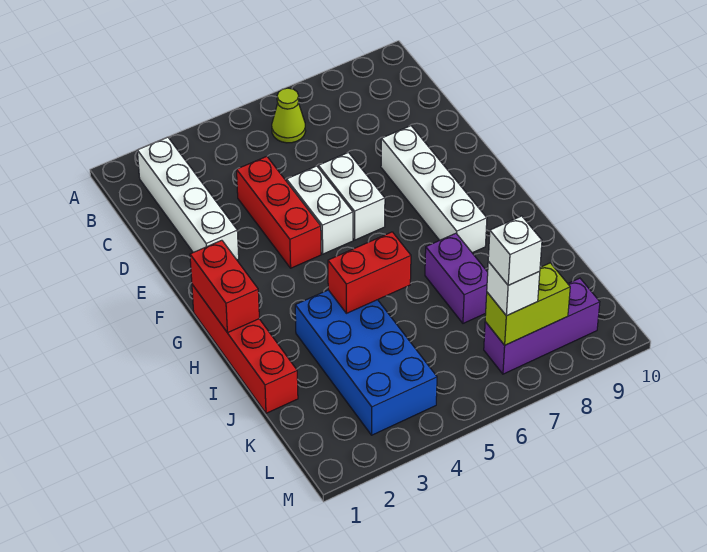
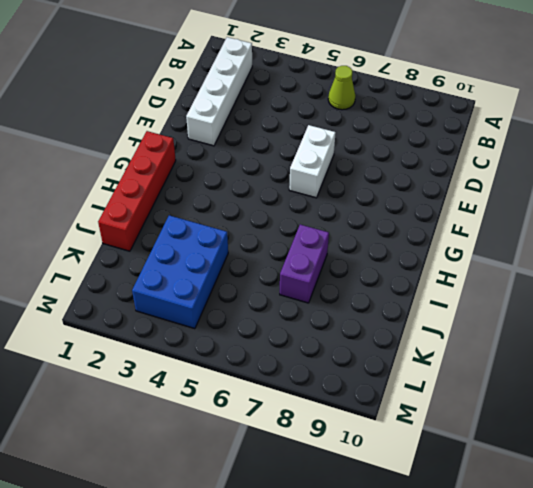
blue brick J3:L4 level 1 -> blue brick I3:L4 level 1
none -> red brick D4:F4 level 1
none -> white brick E5:F5 level 1
none -> white brick E8:H8 level 1

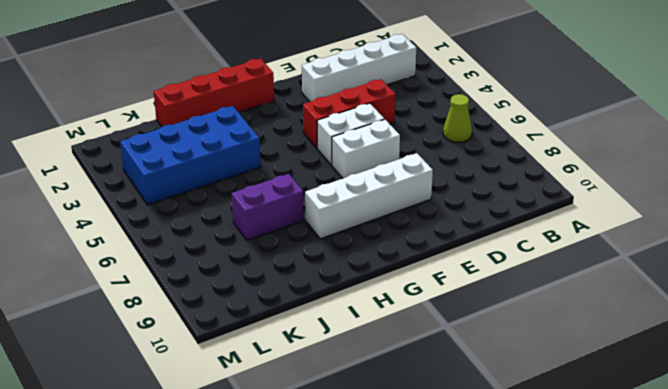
none -> purple brick L7:L9 level 1
none -> red brick G1:H1 level 2
none -> red brick I4:I5 level 2

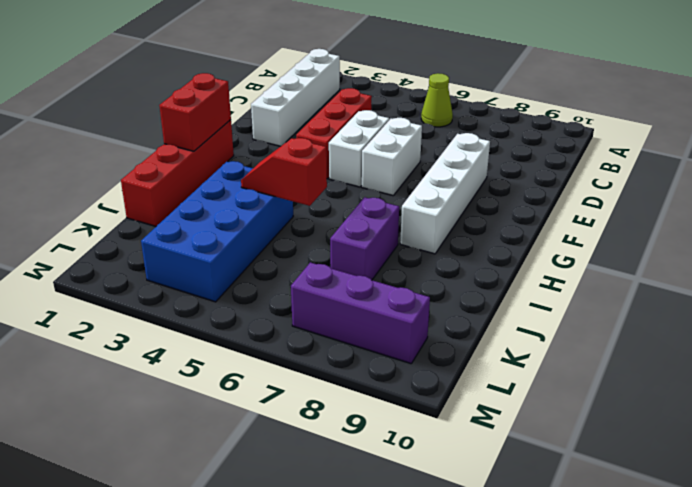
red slope I4:I5 level 2 top 5 -> red brick I4:I5 level 2
none -> lime brick L7:L8 level 2
none -> white brick L7 level 3
none -> white brick L7 level 4

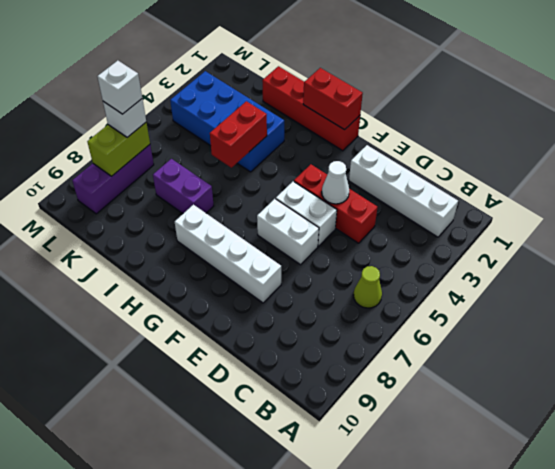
white cone E4 level 2 -> none

